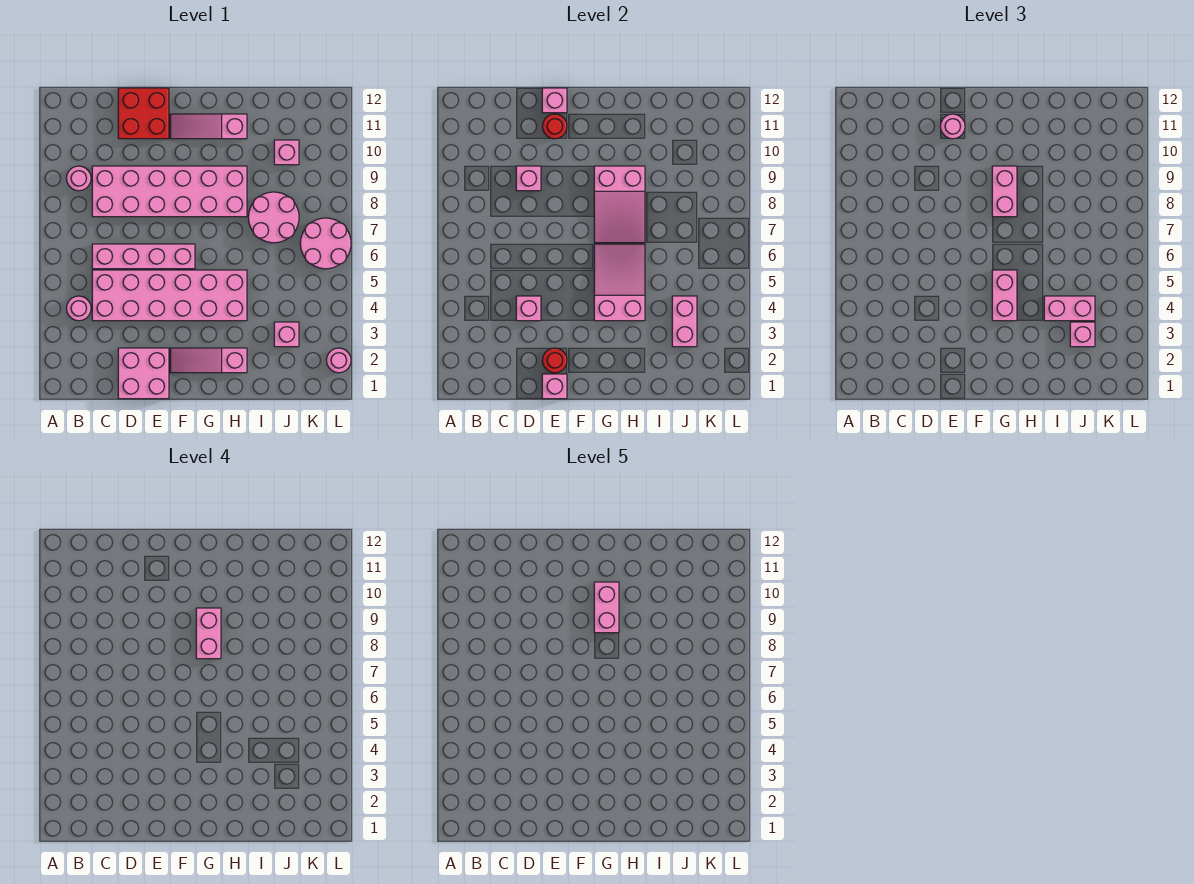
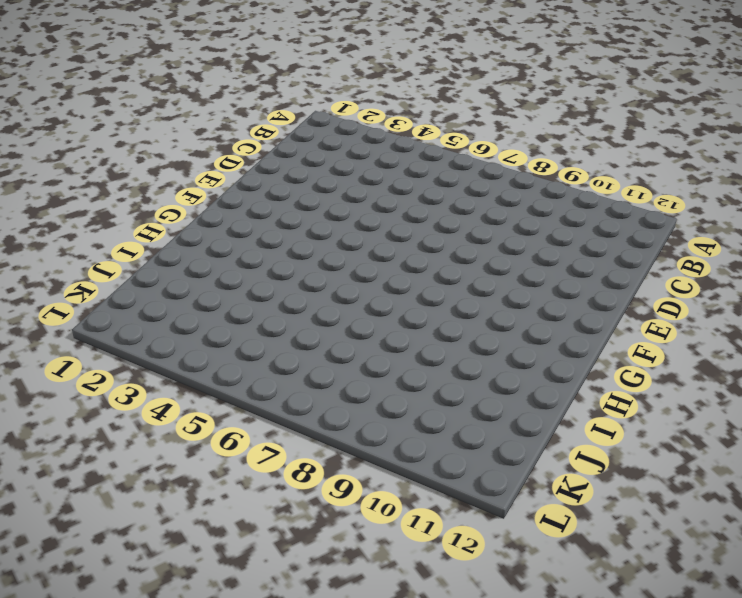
none -> pink round brick B4 level 1
none -> pink round brick B9 level 1
none -> pink brick C4:H5 level 1
none -> pink brick C6:F6 level 1

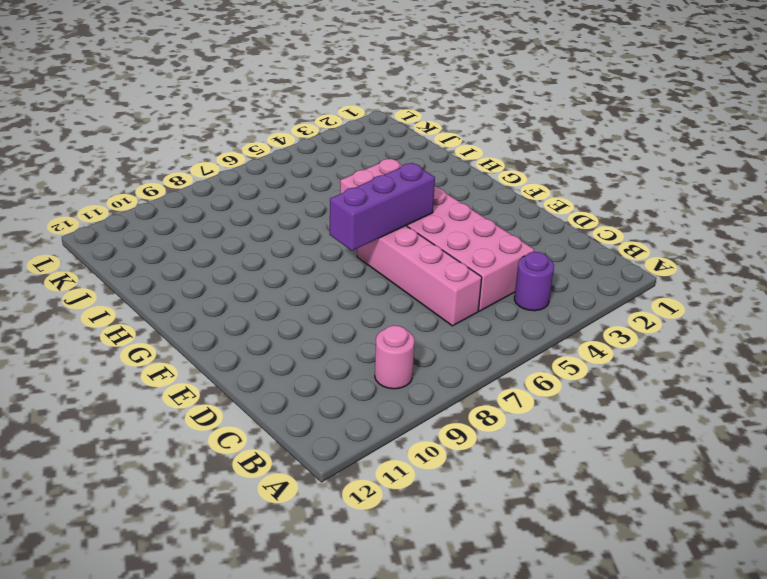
purple round brick B4 level 1 -> pink round brick B4 level 1
purple brick F5:F7 level 2 -> none
none -> pink brick C8:H9 level 1
none -> pink brick D1:E2 level 1
none -> red brick D11:E12 level 1
none -> pink slope F2:H2 level 1 top H

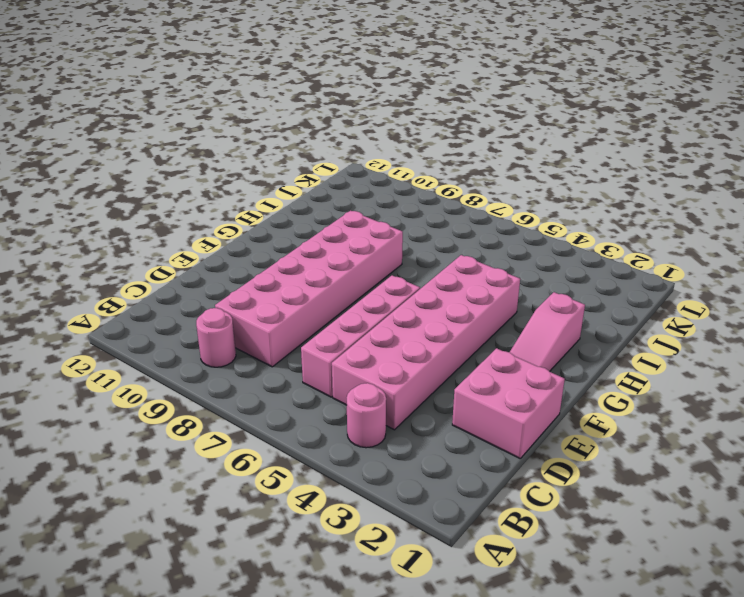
none -> red brick D11:E12 level 1
none -> pink slope F11:H11 level 1 top H
none -> pink round brick I7:J8 level 1
none -> pink brick J3 level 1

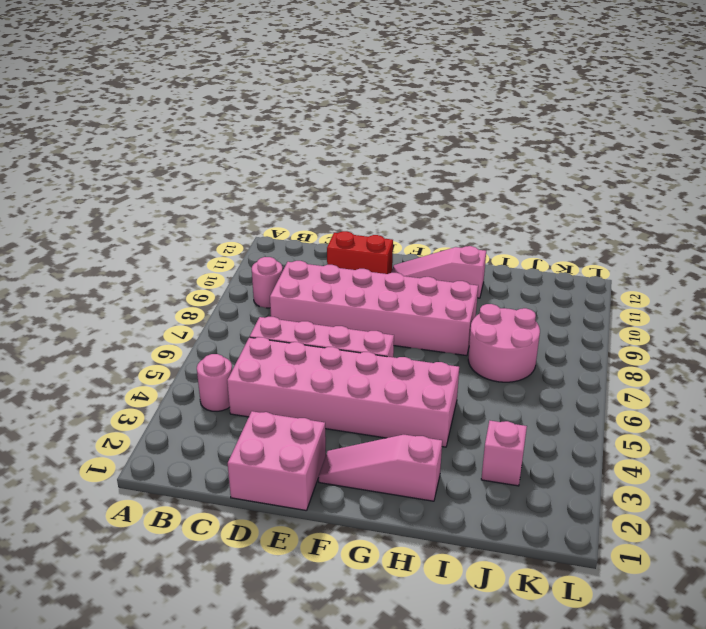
red brick D11:E11 level 1 -> red brick D11:E12 level 1
none -> pink brick J10 level 1
none -> pink round brick K6:L7 level 1
none -> pink round brick L2 level 1
none -> pink brick D4 level 2

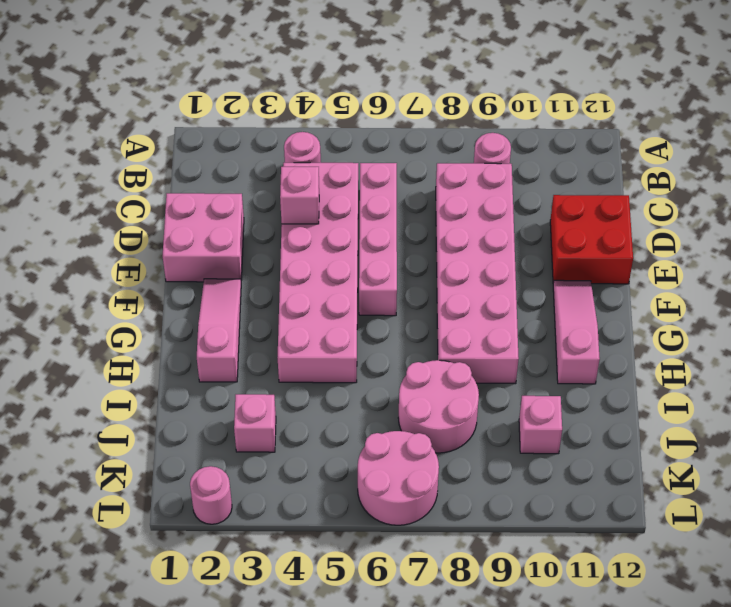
none -> pink brick D9 level 2
none -> pink brick E1 level 2
none -> red round brick E2 level 2
none -> red round brick E11 level 2

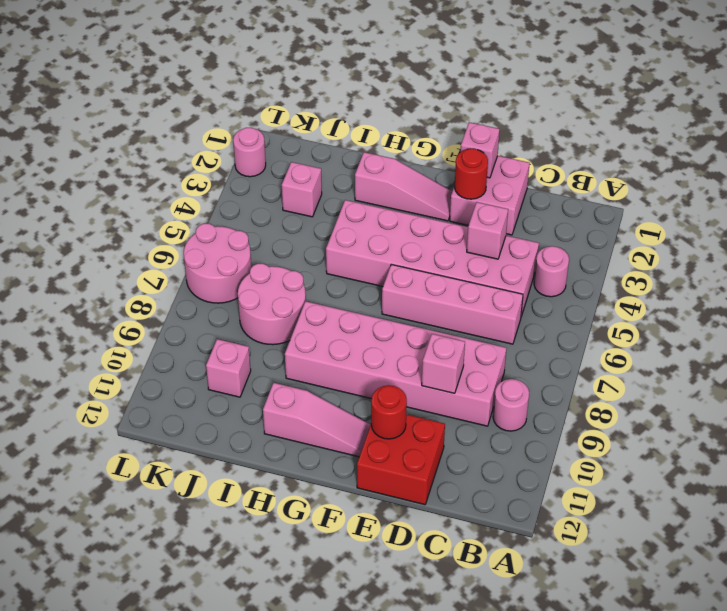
none -> pink brick E12 level 2
none -> pink slope G4:H6 level 2 top 4
none -> pink slope G7:H9 level 2 top 9
none -> pink brick J3:J4 level 2

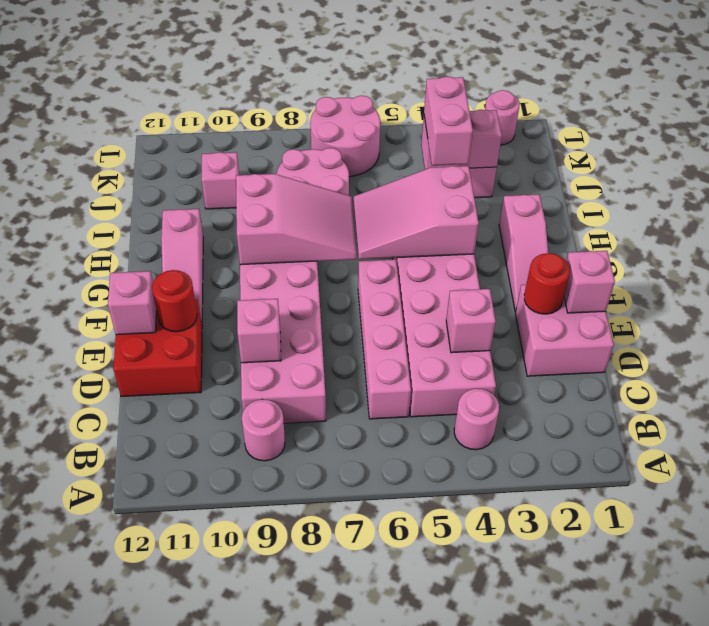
none -> pink round brick E11 level 3
none -> pink brick G4:G5 level 3
none -> pink brick G8:G9 level 3
none -> pink brick J3 level 3

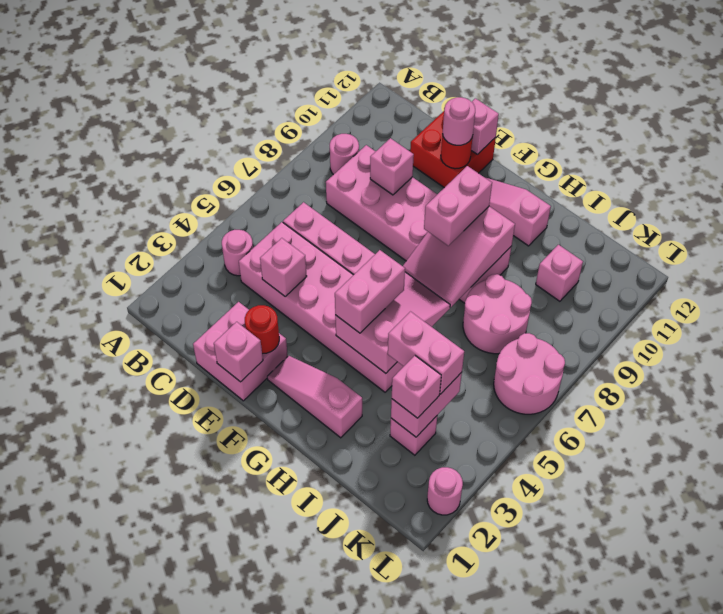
none -> pink brick G8:G9 level 4
none -> pink brick G9:G10 level 5

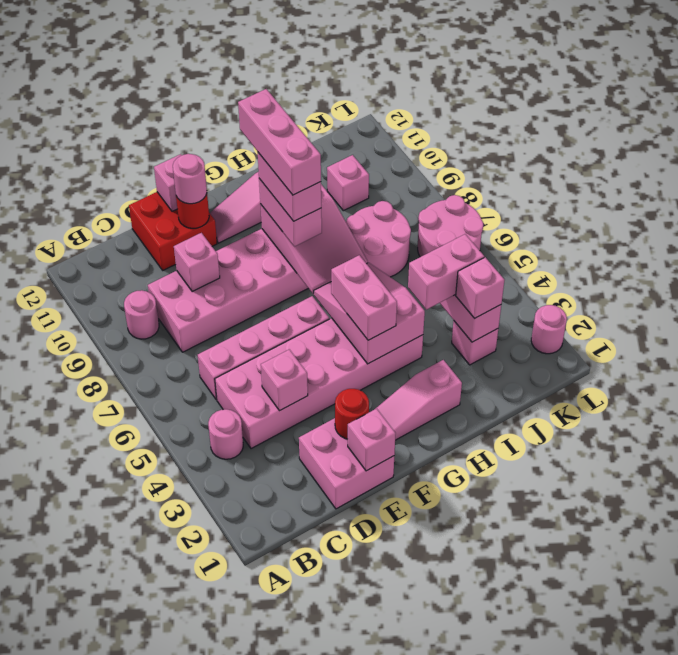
pink brick G8:G10 level 5 -> pink brick G9:G10 level 5

